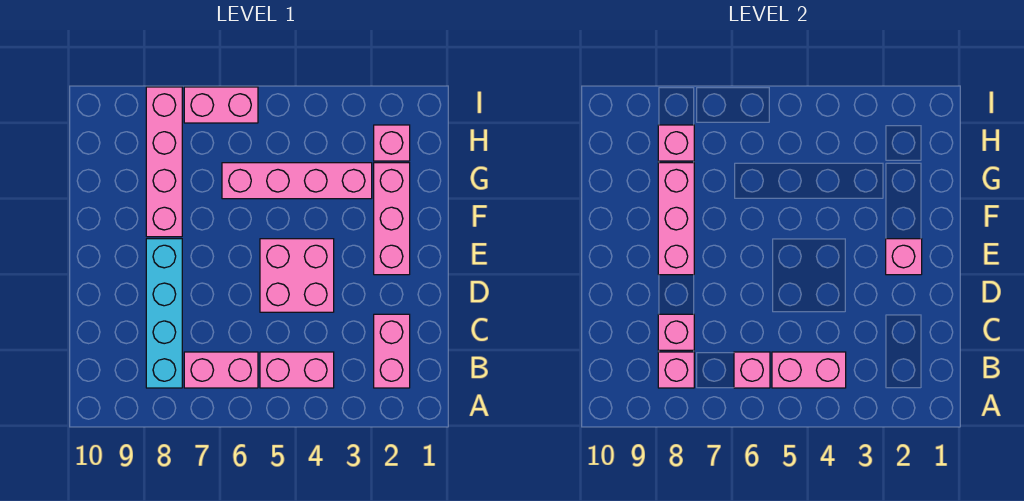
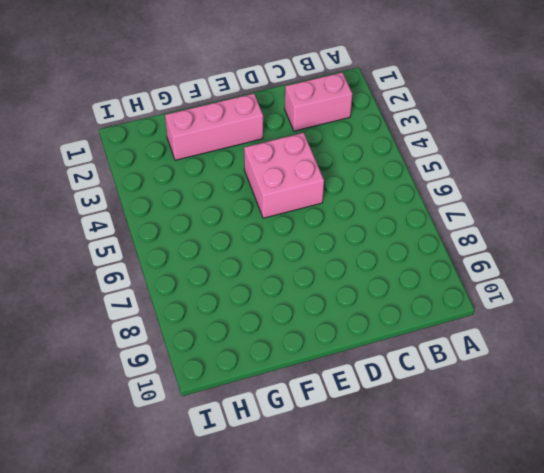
none -> pink brick B4:B5 level 1
none -> pink brick B6:B7 level 1
none -> cyan brick B8:E8 level 1

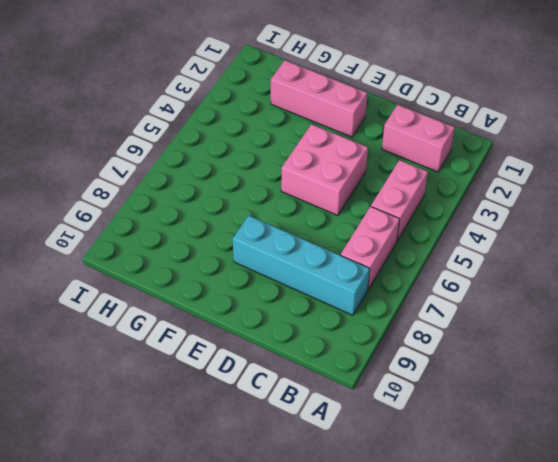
none -> pink brick F8:I8 level 1
none -> pink brick G3:G6 level 1
none -> pink brick H2 level 1

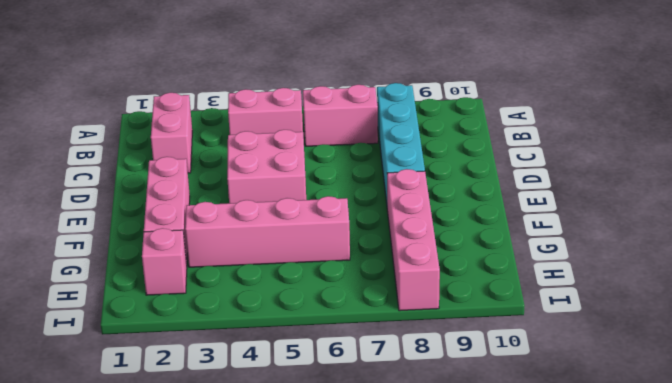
none -> pink brick I6:I7 level 1
none -> pink brick B4:B5 level 2
none -> pink brick B6 level 2

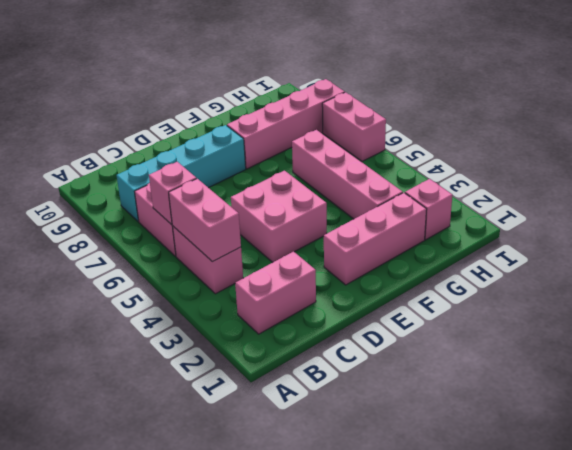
none -> pink brick B8 level 2
none -> pink brick C8 level 2
none -> pink brick E2 level 2

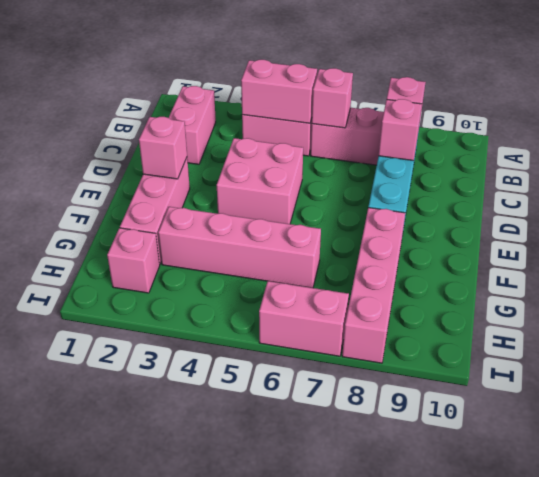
none -> pink brick E8:G8 level 2
none -> pink brick H8 level 2

